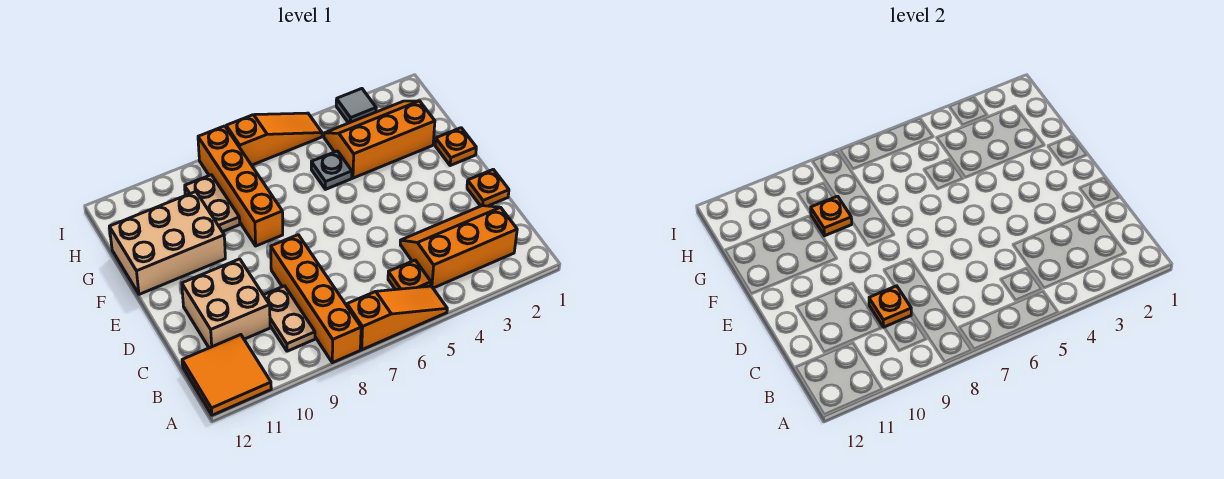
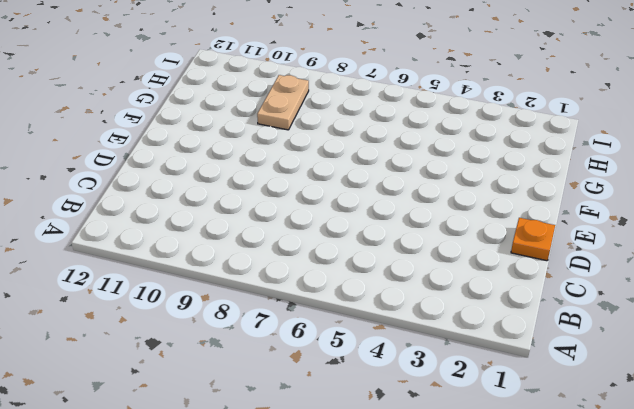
none -> orange slope A5:A7 level 1 top 7
none -> orange brick A8:D8 level 1
none -> orange tile A11:B12 level 1

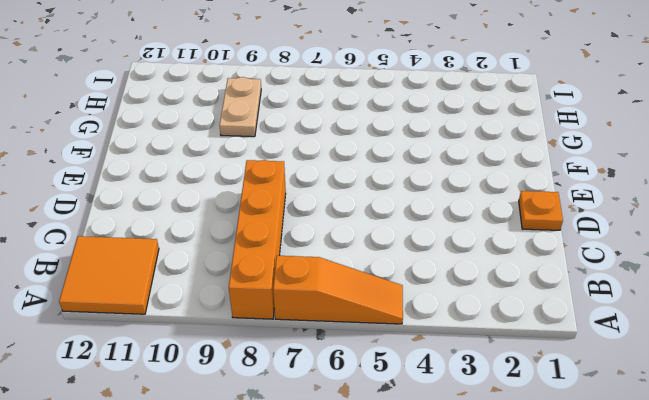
none -> orange slope B2:C4 level 1 top B
none -> orange plate B5 level 1
none -> tan plate B9:C9 level 1

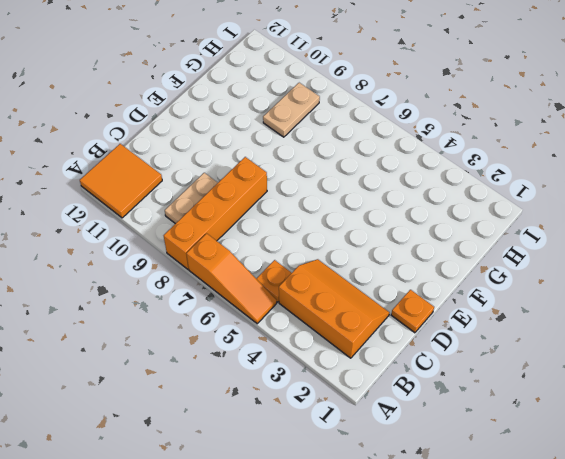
none -> tan brick C10:D11 level 1
none -> orange plate F1 level 1
none -> orange brick F8:I8 level 1

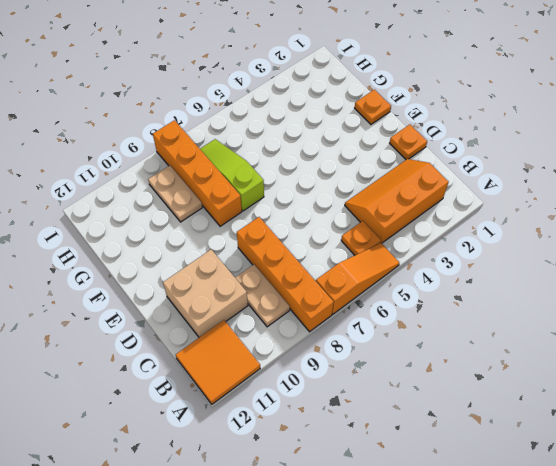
lime slope F7:H7 level 1 top F -> none
none -> tan brick F10:G12 level 1
none -> orange slope G2:H4 level 1 top G
none -> grey plate G5 level 1

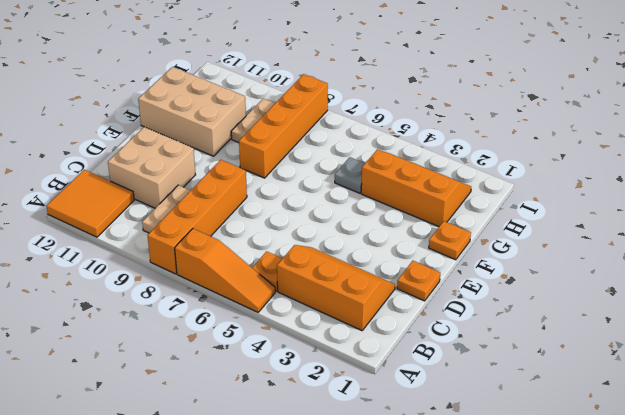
none -> grey tile I3 level 1
none -> orange slope I5:I7 level 1 top 7
none -> orange plate C9 level 2

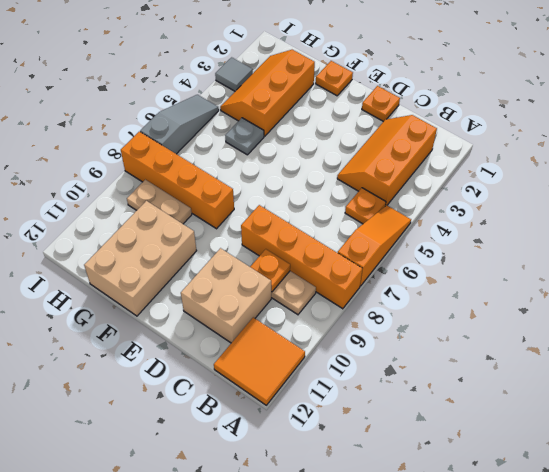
grey slope I5:I7 level 1 top 7 -> orange slope I5:I7 level 1 top 7
none -> orange plate G9 level 2

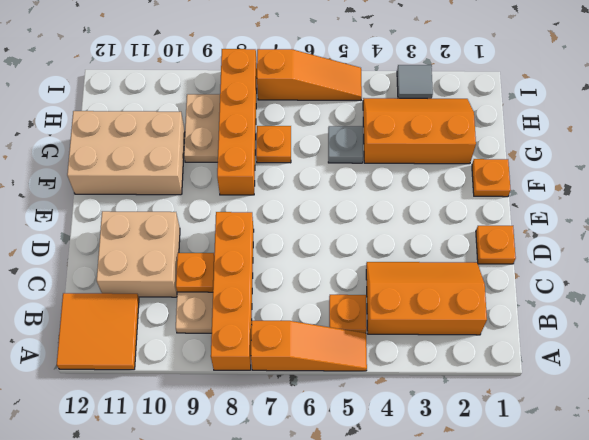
orange plate G7 level 1 -> orange plate G9 level 2

